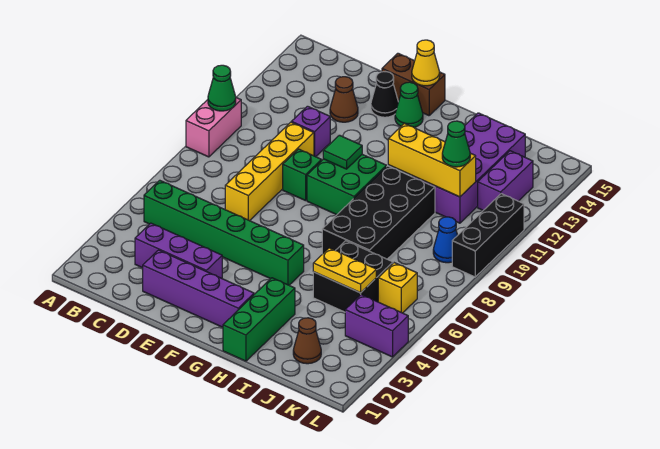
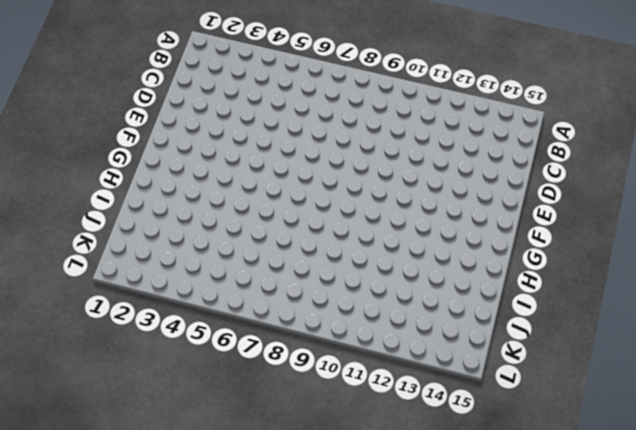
none -> pink brick A9:A10 level 1
none -> green brick B5:G5 level 1
none -> purple brick C3:E3 level 1

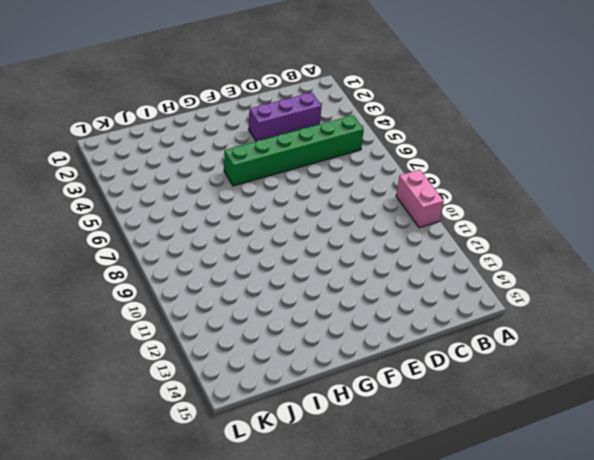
none -> purple brick D2:G2 level 1
none -> yellow brick D7:D10 level 1
none -> purple brick D11 level 1

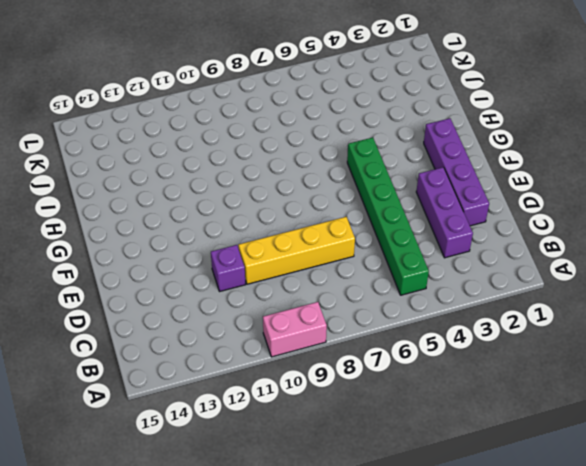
none -> brown cone D13 level 1
none -> green brick E9 level 1
none -> black cone E14 level 1

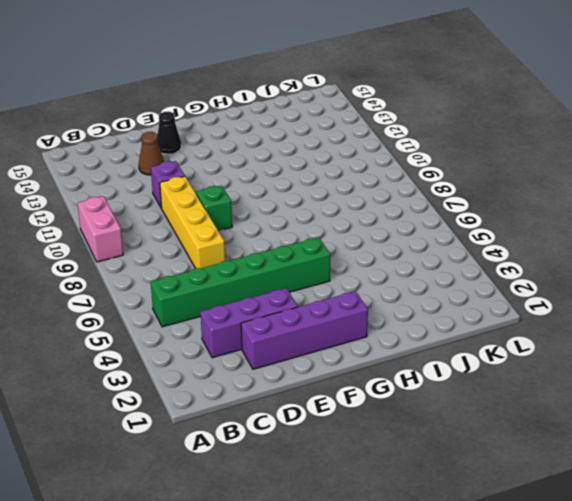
none -> brown brick E15:F15 level 1
none -> green brick F9:G10 level 1
none -> green cone F14 level 1

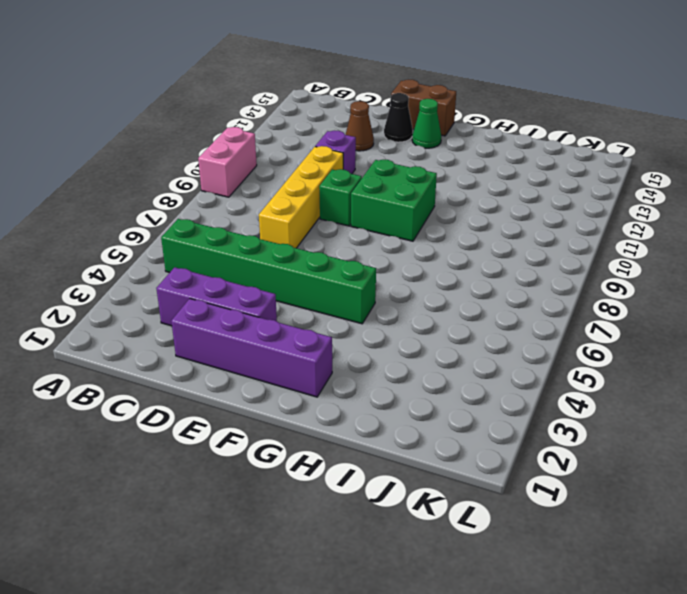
none -> green brick H1:H3 level 1
none -> black brick H7:I10 level 1
none -> black brick I5:J6 level 1

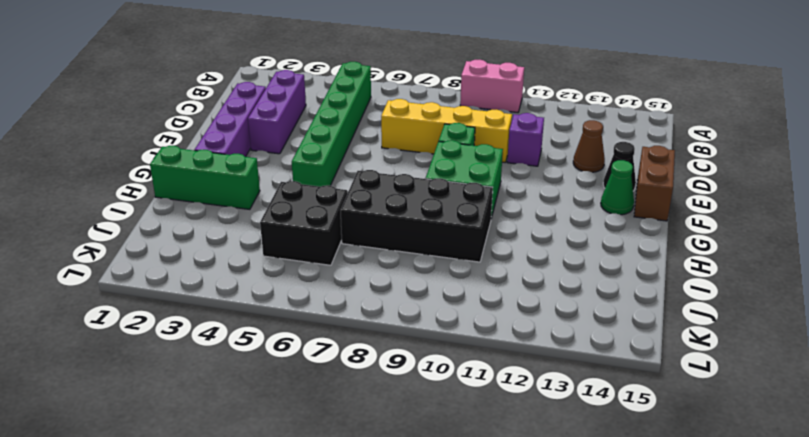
none -> purple brick I11:J14 level 1
none -> brown cone J2 level 1
none -> purple brick K4:L4 level 1

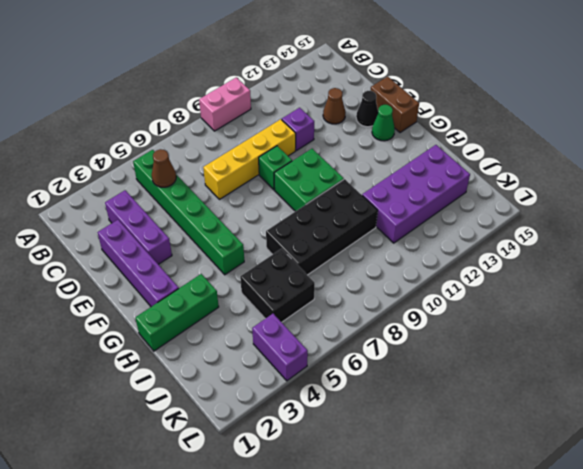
brown cone C5 level 2 -> brown cone J2 level 1
none -> yellow brick K6 level 1
none -> blue cone K9 level 1
none -> purple brick K12:K13 level 1

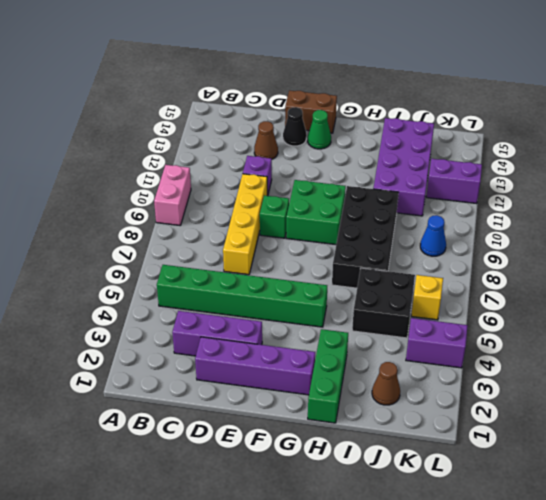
purple brick K12:L12 level 1 -> purple brick K12:K13 level 1
none -> black brick L9:L11 level 1
none -> green cone A10 level 2
none -> green tile F10 level 2

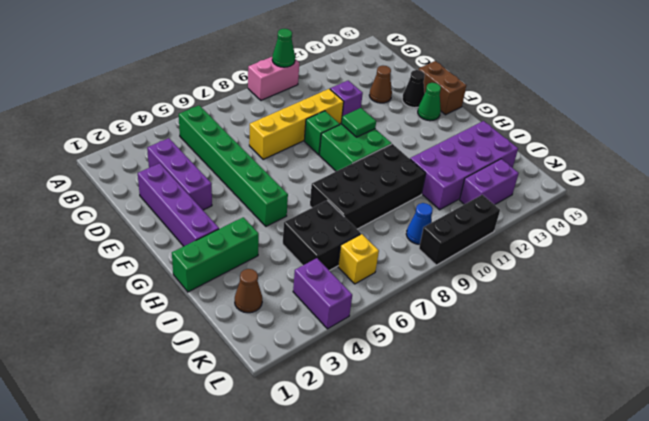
none -> yellow cone F15 level 2
none -> yellow brick H11:J11 level 2
none -> yellow plate I5:J5 level 2

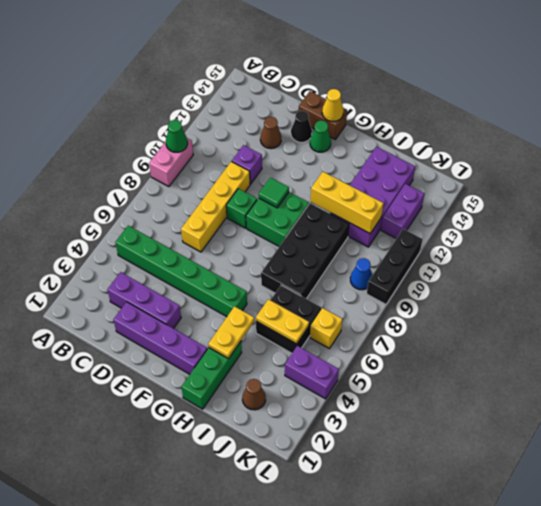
yellow plate H3:H4 level 2 -> none
none -> green cone J11 level 3

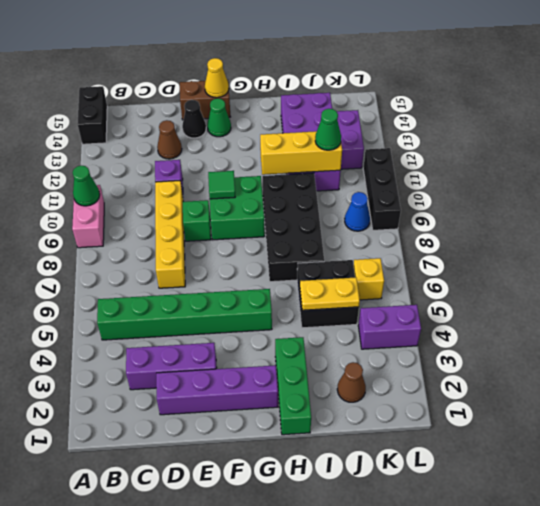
black brick A14:A15 level 1 -> none

